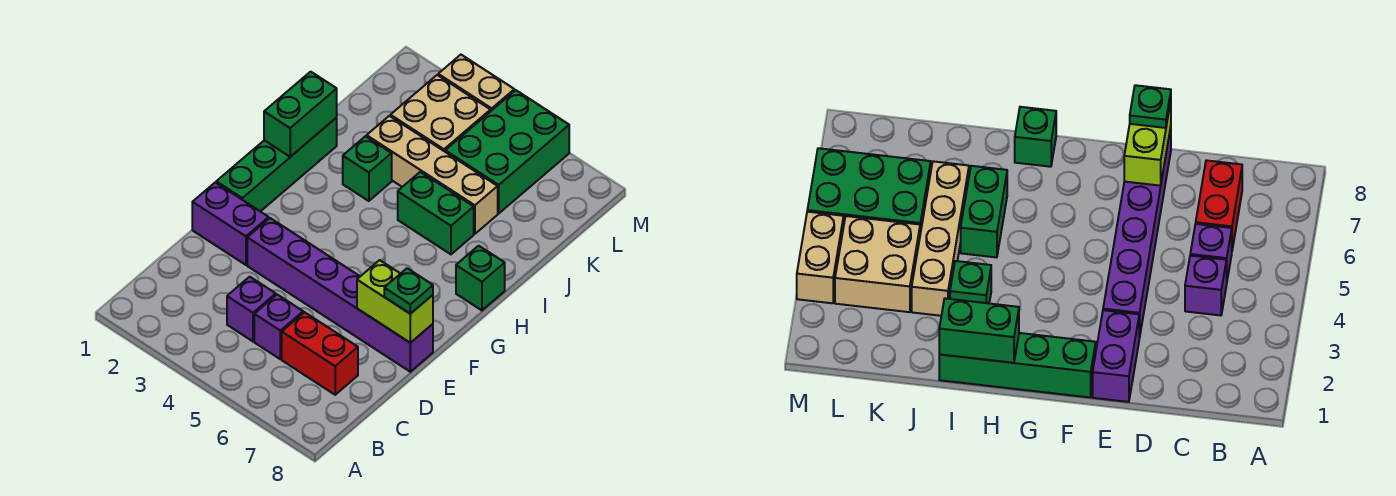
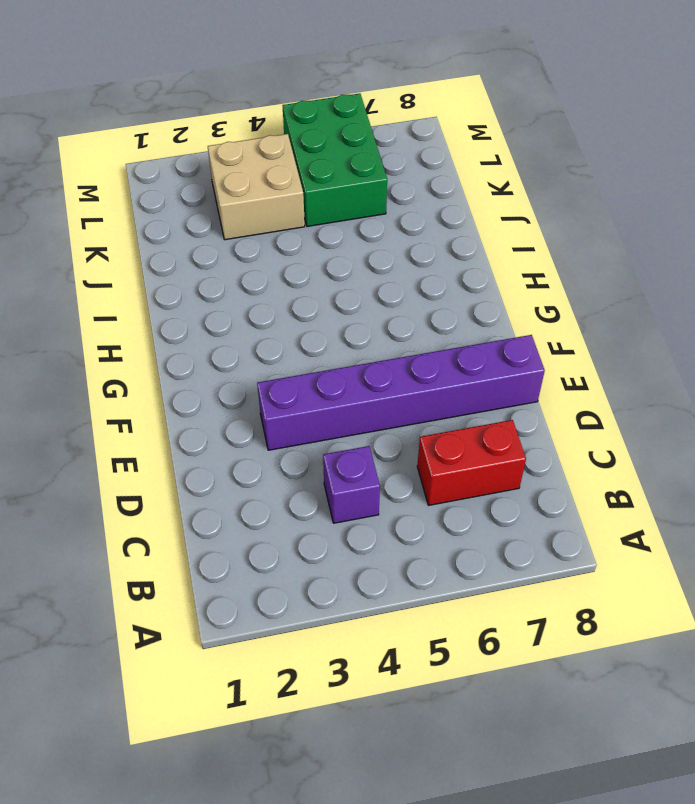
none -> purple brick C5 level 1
none -> purple brick E1:E2 level 1
none -> green brick F1:I1 level 1

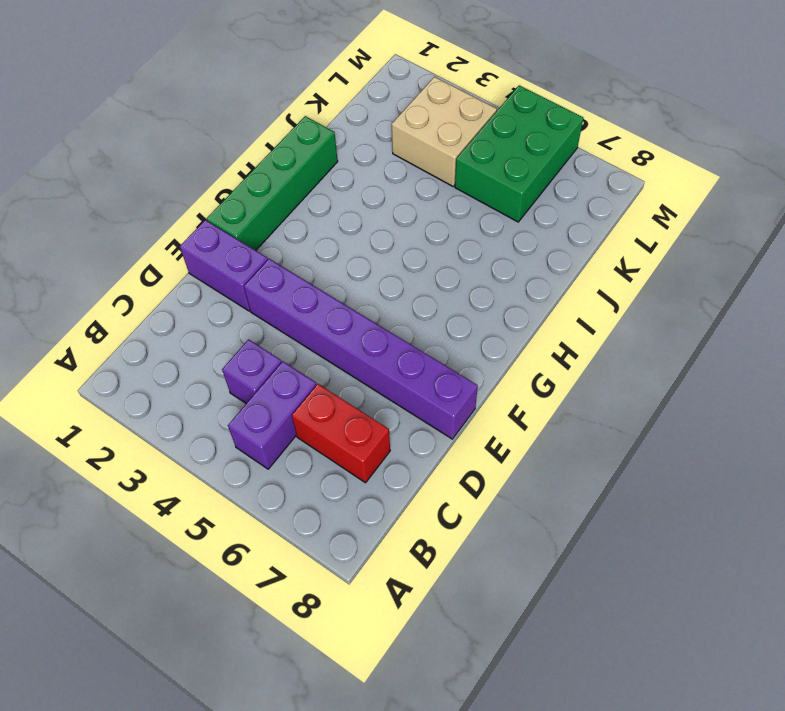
purple brick B5:C5 level 1 -> purple brick C5 level 1
none -> green brick H8 level 1
none -> green brick I3 level 1
none -> green brick I5:I6 level 1

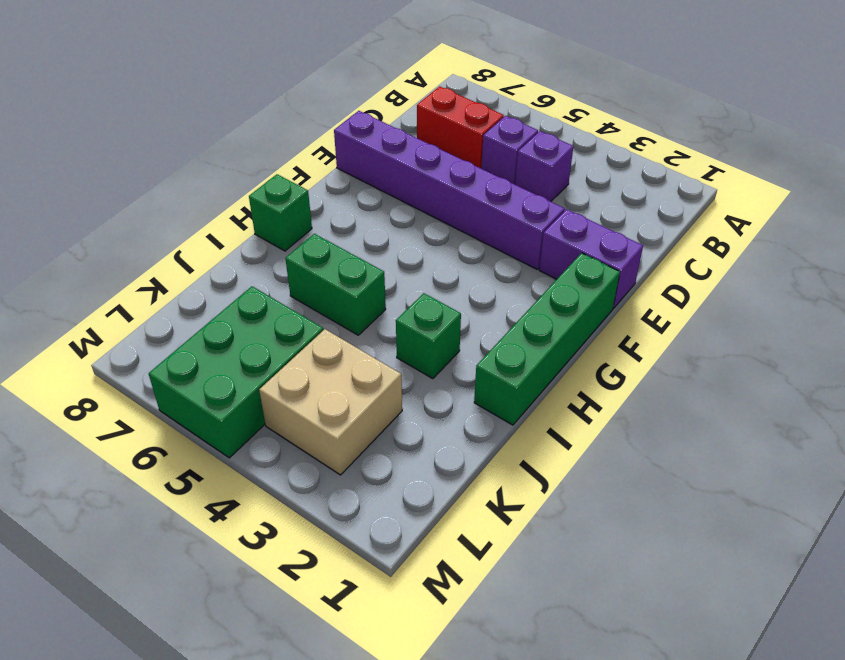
none -> tan brick J3:J6 level 1
none -> tan brick M3:M4 level 1
none -> lime brick E7:E8 level 2

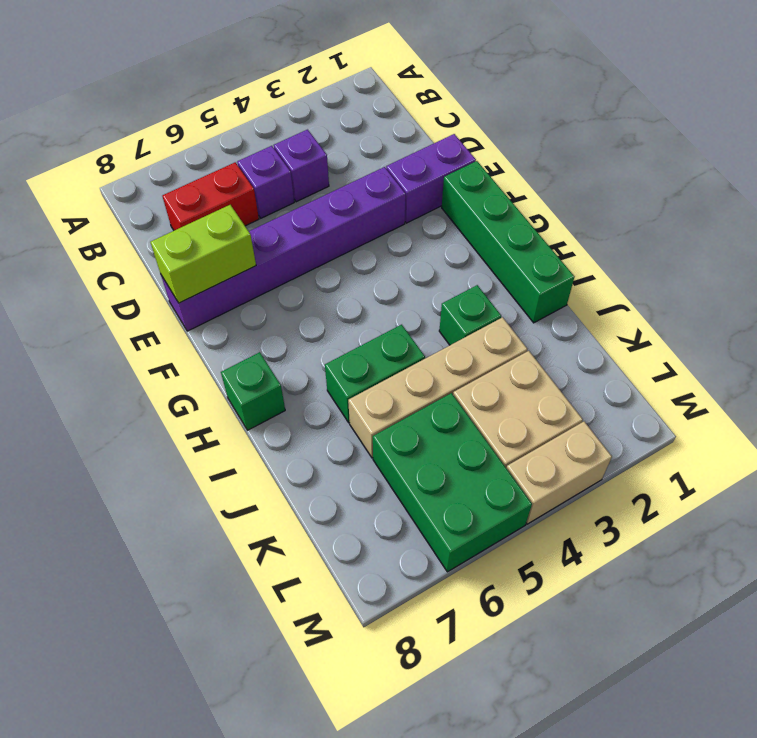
none -> green brick H1:I1 level 2
none -> green plate E8 level 3

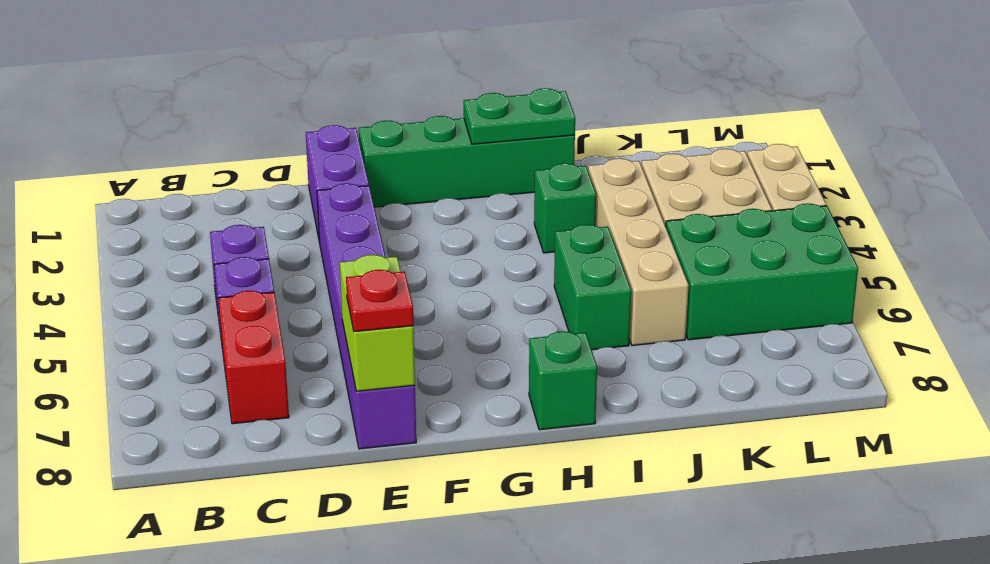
red plate E8 level 3 -> green plate E8 level 3
green plate H1:I1 level 2 -> green brick H1:I1 level 2

